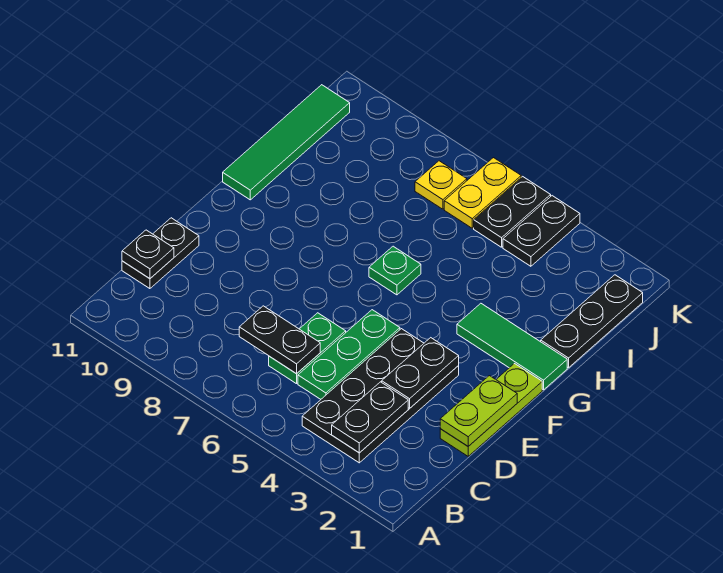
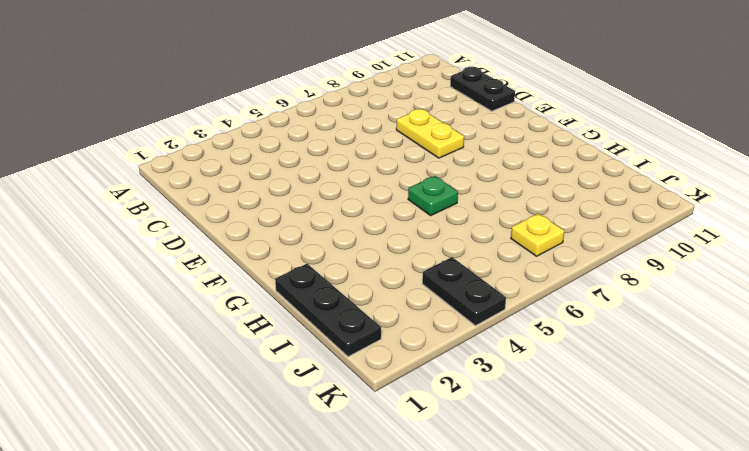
yellow plate D8:E8 level 1 -> yellow plate J6:K6 level 1
none -> black plate B3:E4 level 1
none -> green plate C5:E5 level 1
none -> green plate C6:D6 level 1

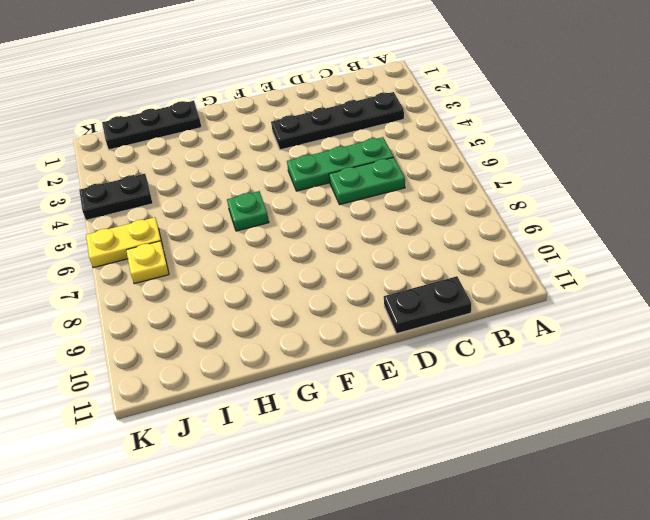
black plate B3:E3 level 1 -> black plate B3:E4 level 1
none -> lime plate D1:F1 level 1
none -> green tile G1:G3 level 1
none -> green tile G11:J11 level 1

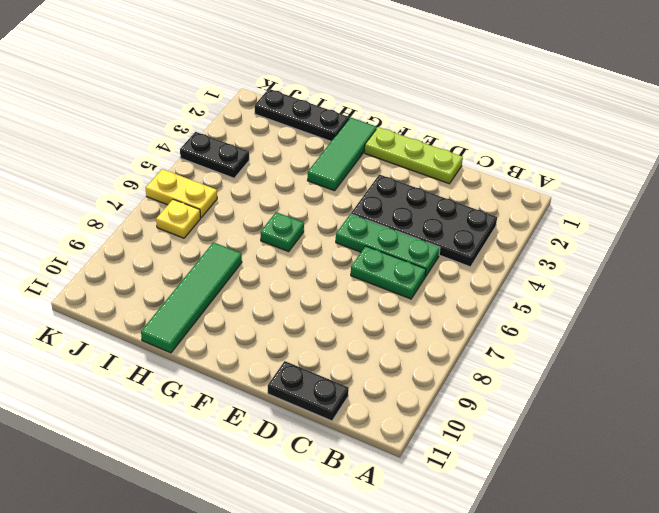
green tile H8:H11 level 1 -> green tile G11:J11 level 1
none -> black plate J5:K5 level 1
none -> black plate B3:C3 level 2
none -> black plate C6:C7 level 2

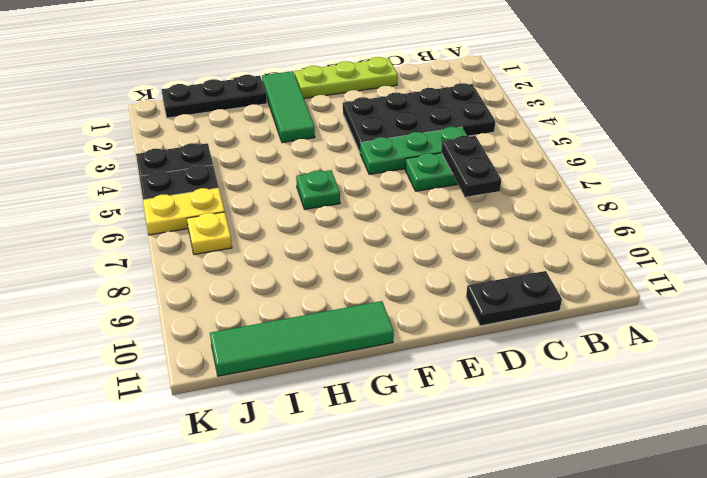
none -> black plate B3:C3 level 2
none -> black plate C11 level 2
none -> lime plate D1:E1 level 2

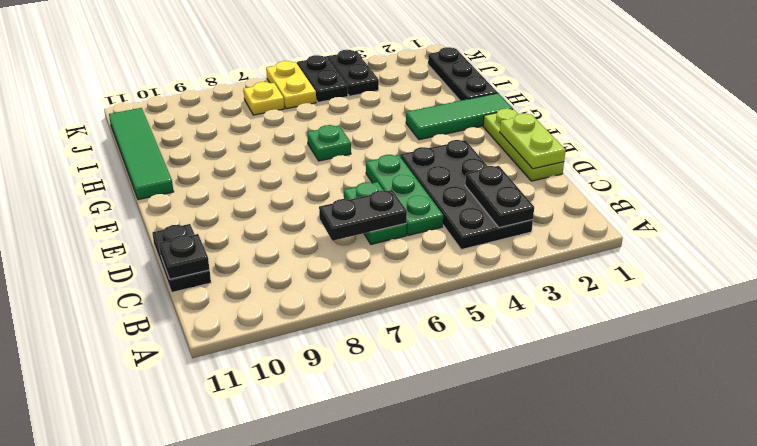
none -> black plate D3:E3 level 2

